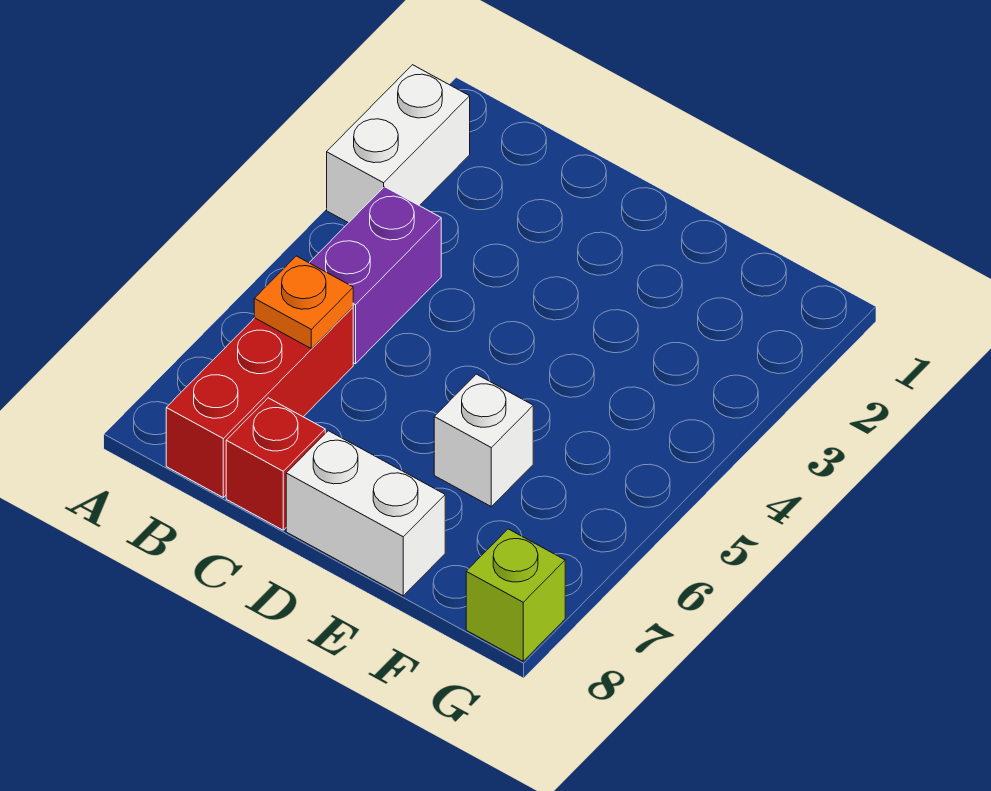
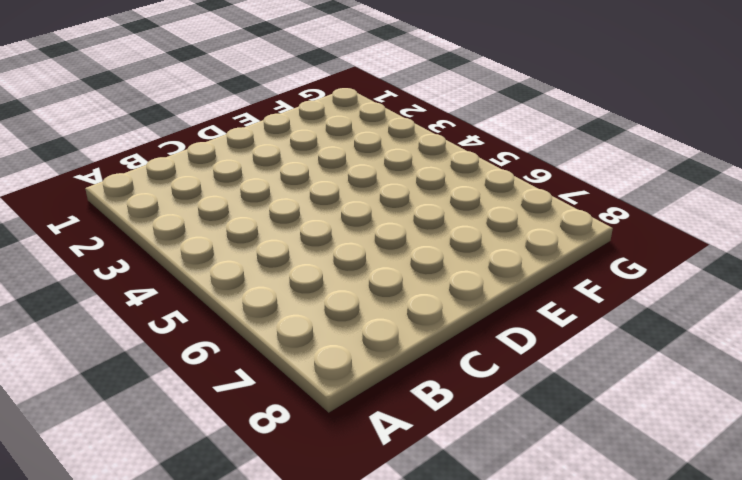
none -> white brick A2:A3 level 1
none -> purple brick B4:B5 level 1

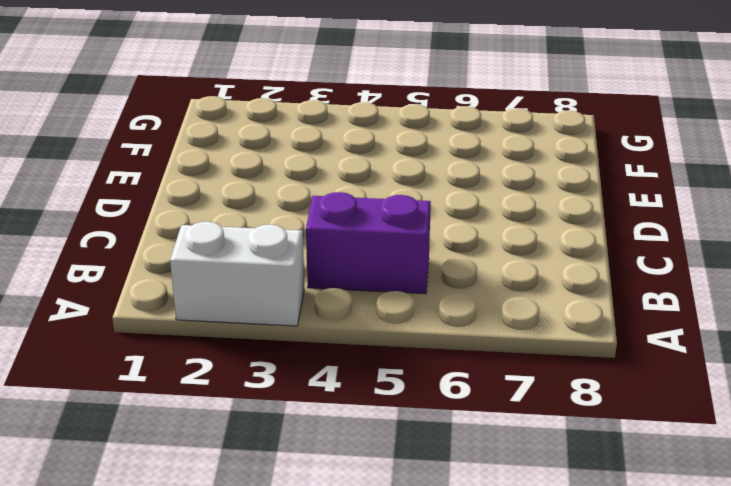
none -> red brick B6:B8 level 1
none -> red brick C8 level 1

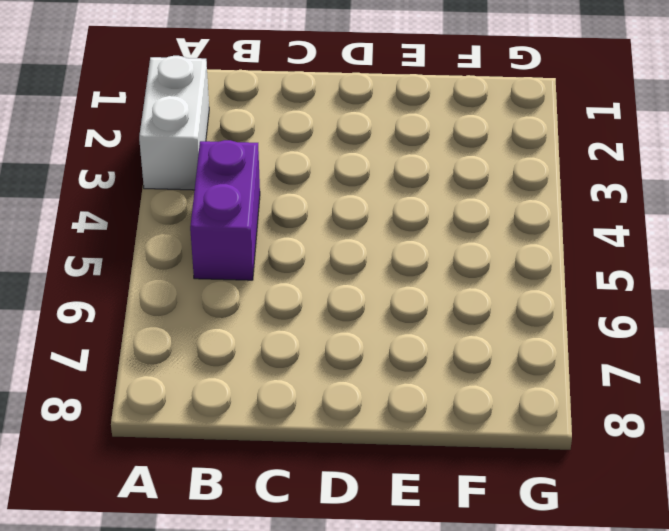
none -> red brick B6:B8 level 1
none -> red brick C8 level 1

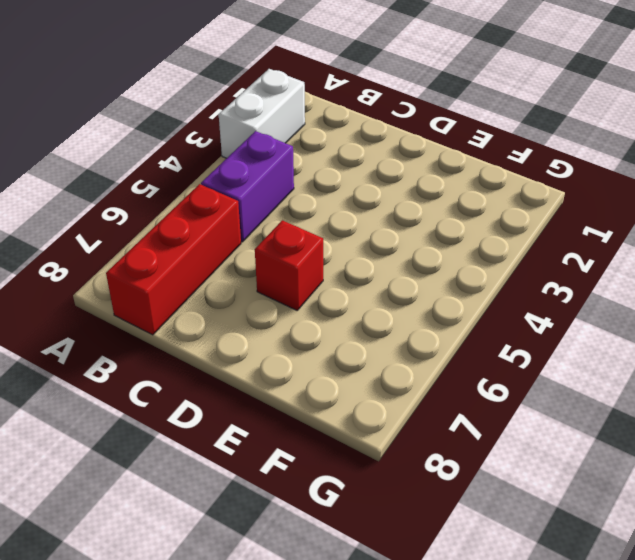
red brick D6 level 1 -> red brick C8 level 1
none -> white brick D8:E8 level 1
none -> white brick E6 level 1

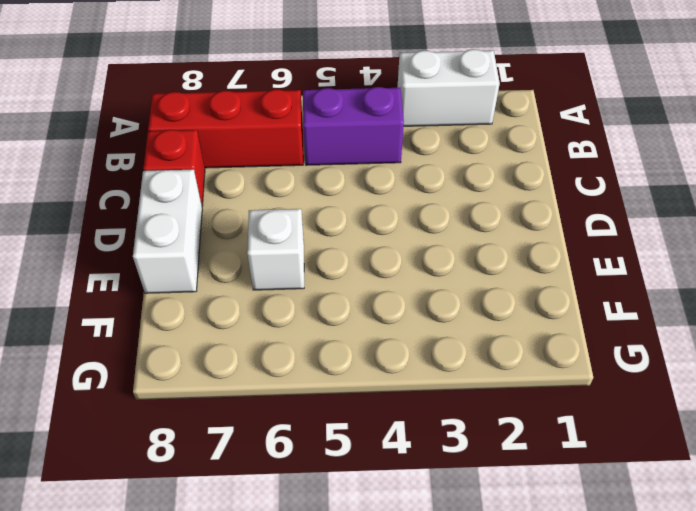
none -> lime brick G8 level 1
none -> orange plate B6 level 2

